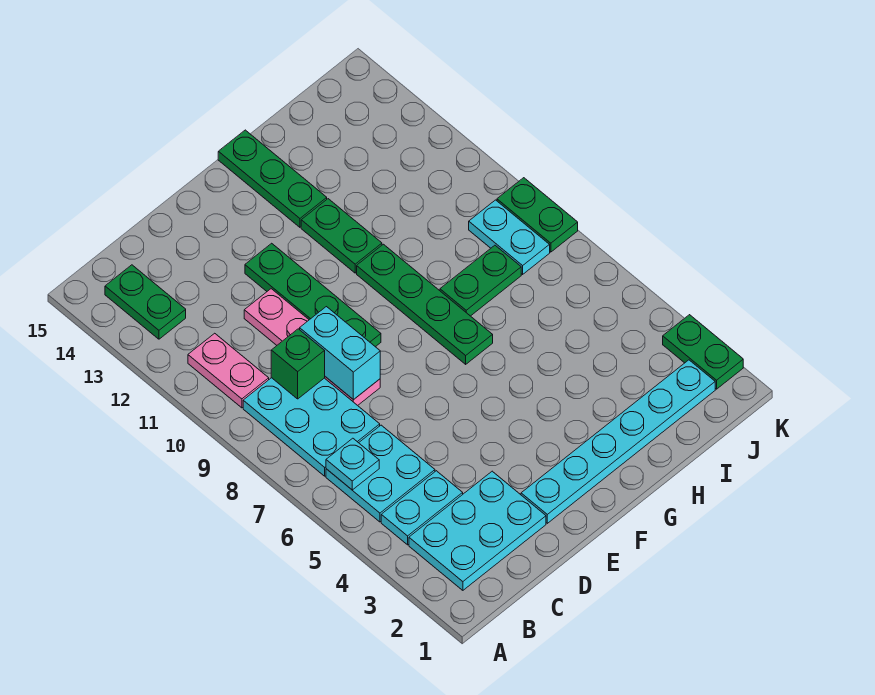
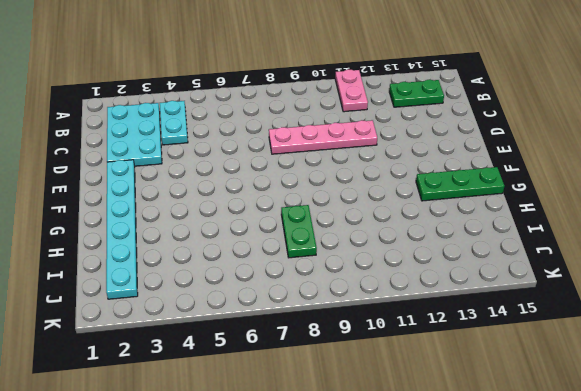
pink plate A11:B11 level 1 -> pink plate B10:B11 level 1
none -> cyan plate B5:C6 level 1
none -> cyan plate B7:C9 level 1
none -> green plate E9:E12 level 1

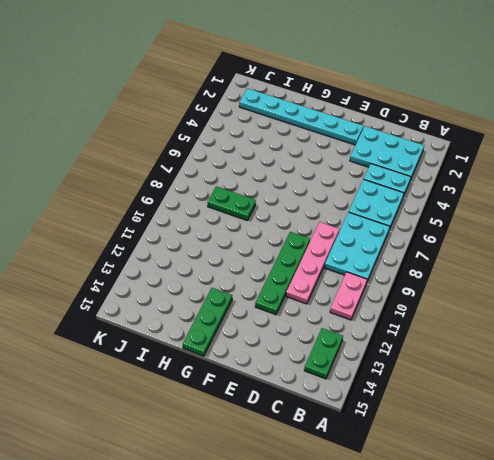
none -> green plate G7:G10 level 1
none -> green plate G11:G12 level 1
none -> cyan plate J8:J9 level 1

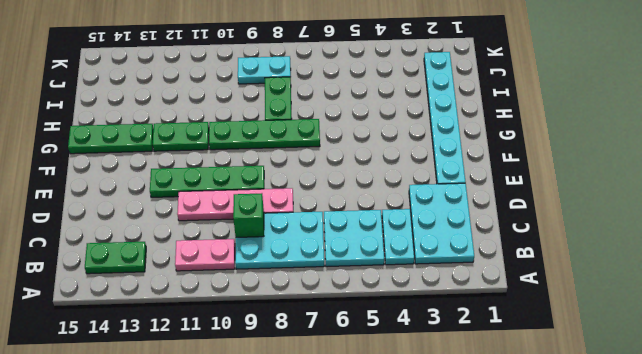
none -> green plate K2:K3 level 1
none -> green plate K8:K9 level 1
none -> cyan plate B6 level 2

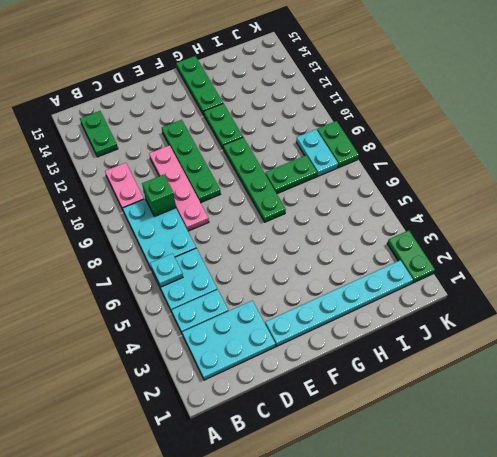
none -> cyan brick D8:D9 level 2

